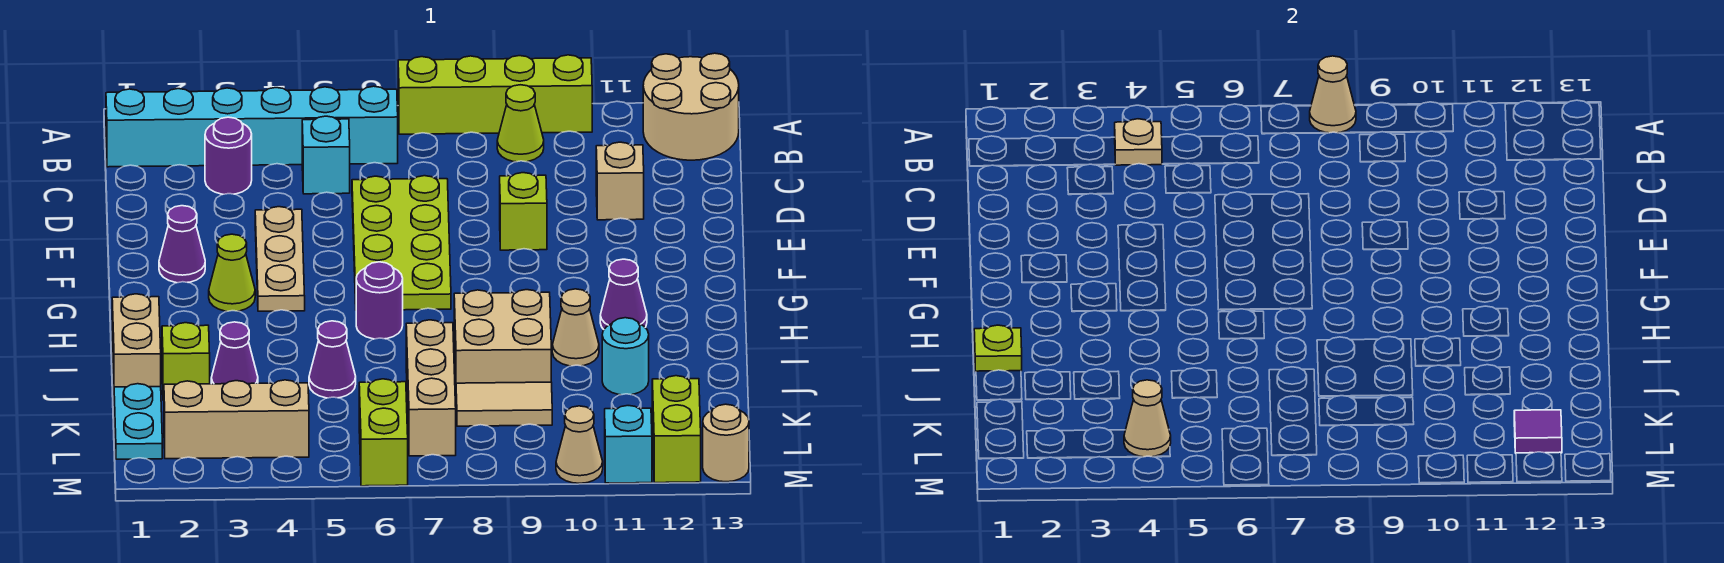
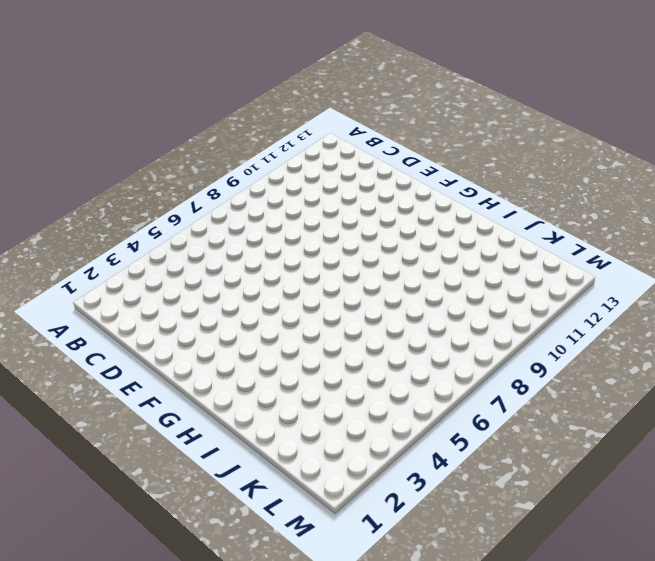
none -> lime brick A7:A10 level 1
none -> tan round brick A12:B13 level 1
none -> cyan brick B1:B6 level 1
none -> lime cone B9 level 1

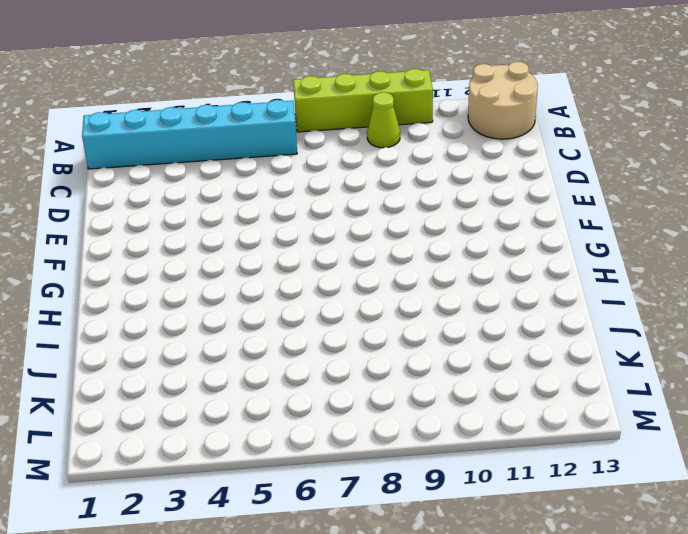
none -> purple round brick C3 level 1
none -> cyan brick C5 level 1
none -> lime plate D6:G7 level 1
none -> tan brick D11 level 1

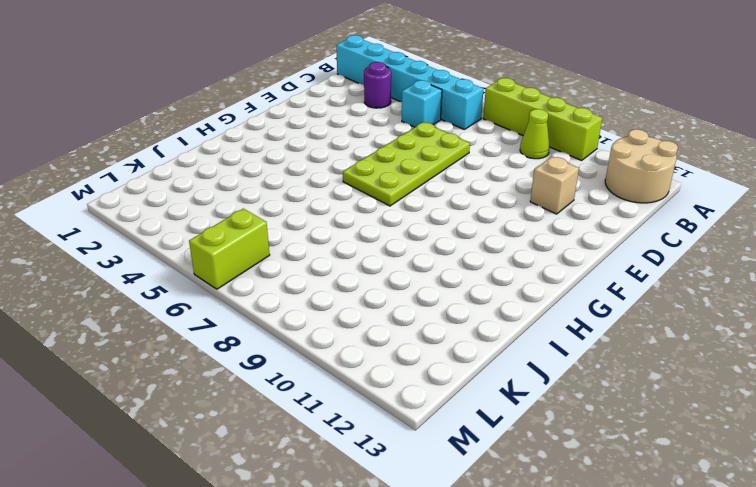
none -> tan plate E4:G4 level 1
none -> lime brick E9 level 1
none -> purple cone F2 level 1
none -> lime cone G3 level 1

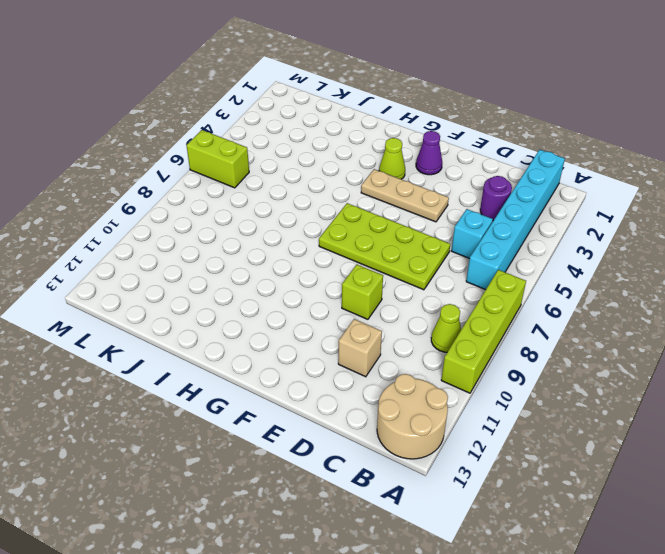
none -> purple round brick H6 level 1
none -> purple cone H11 level 1
none -> tan brick I1:J1 level 1
none -> tan brick I8:J9 level 1

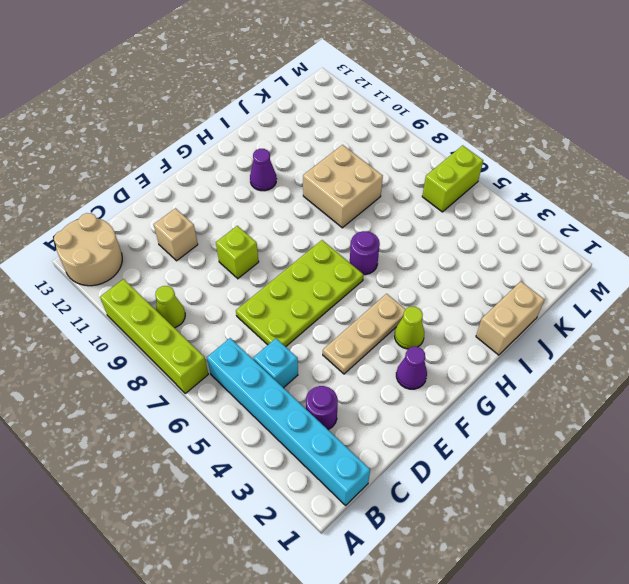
none -> tan cone I10 level 1
none -> lime brick J2 level 1
none -> purple cone J3 level 1
none -> purple cone J5 level 1

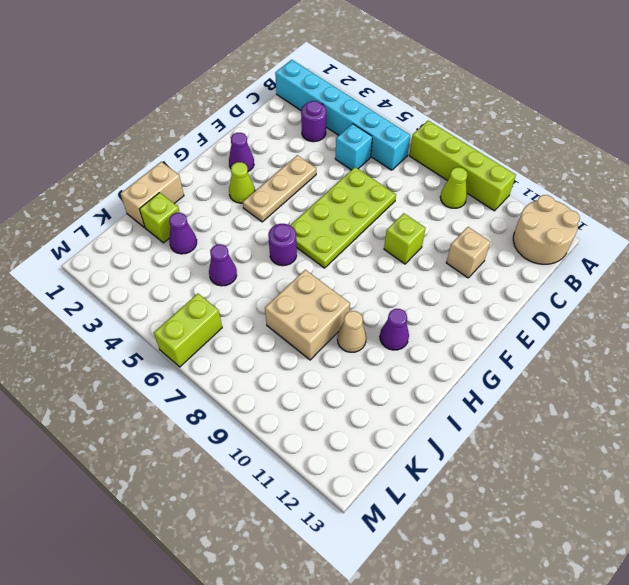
none -> tan brick J7:L7 level 1
none -> cyan round brick J11 level 1
none -> cyan plate K1:L1 level 1
none -> tan tile K8:K9 level 1

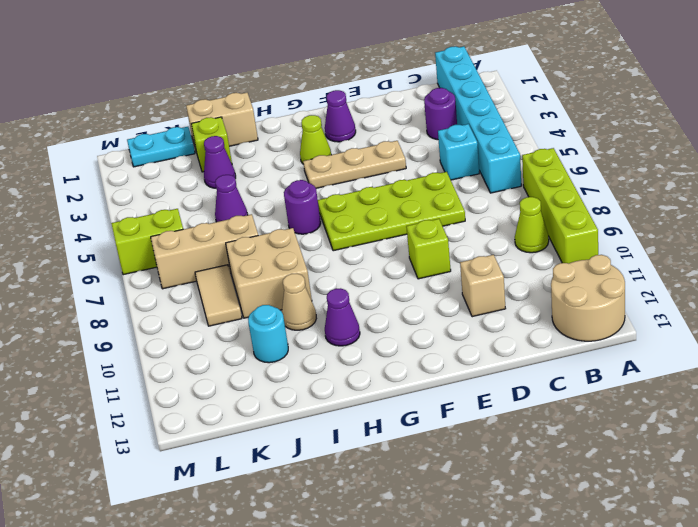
none -> tan brick L2:L4 level 1
none -> lime brick L12:M12 level 1
none -> tan cone M10 level 1
none -> cyan brick M11 level 1

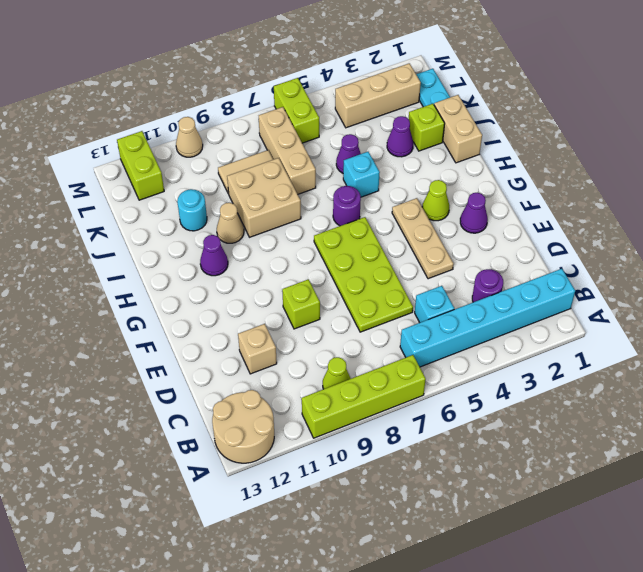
cyan brick I5 level 1 -> cyan brick M11 level 1
none -> tan round brick M13 level 1
none -> tan cone A8 level 2
none -> tan plate B4 level 2
none -> lime plate I1 level 2

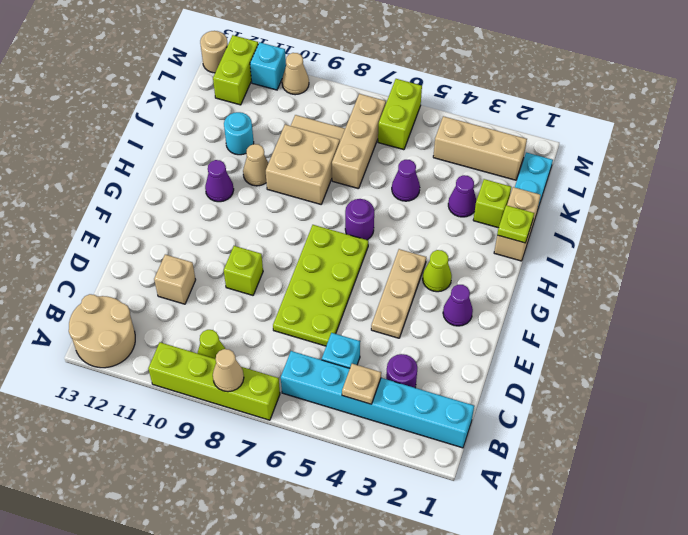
none -> tan cone L4 level 2
none -> purple tile L12 level 2

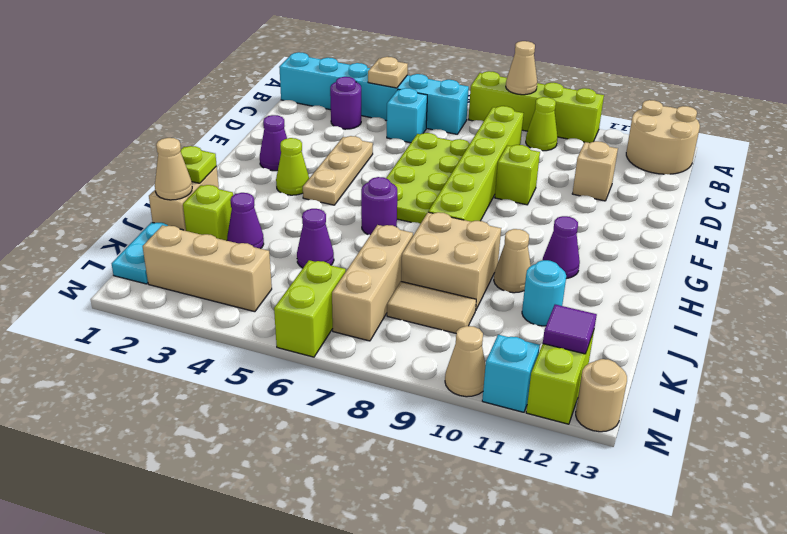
lime brick C8:H8 level 1 -> none
tan cone J1 level 2 -> tan cone L4 level 2

